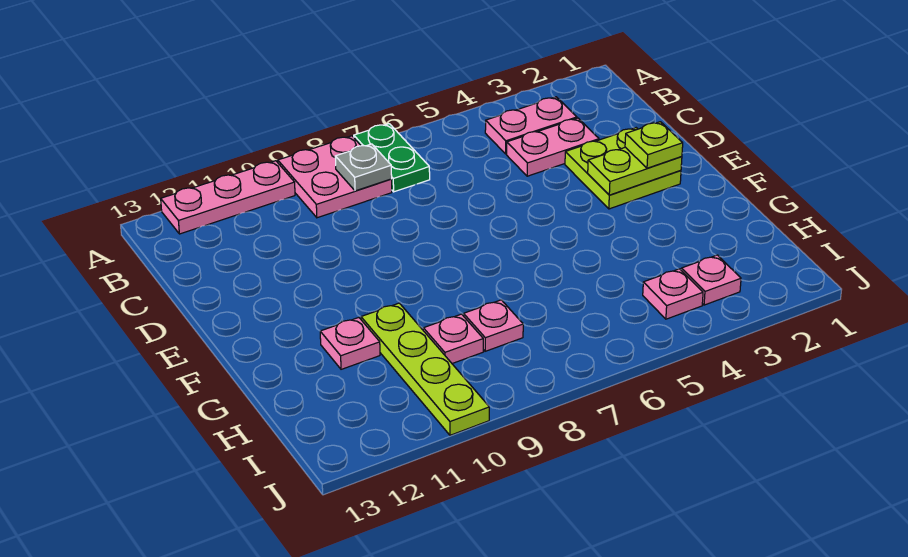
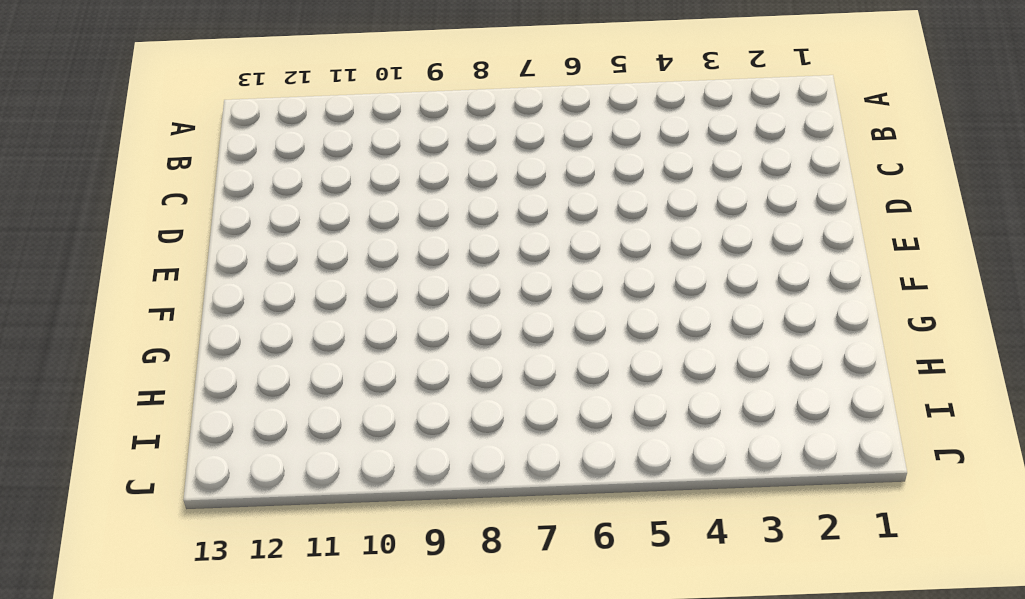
none -> green plate A7:B7 level 1
none -> pink plate A8:B9 level 1
none -> pink plate A10:A12 level 1

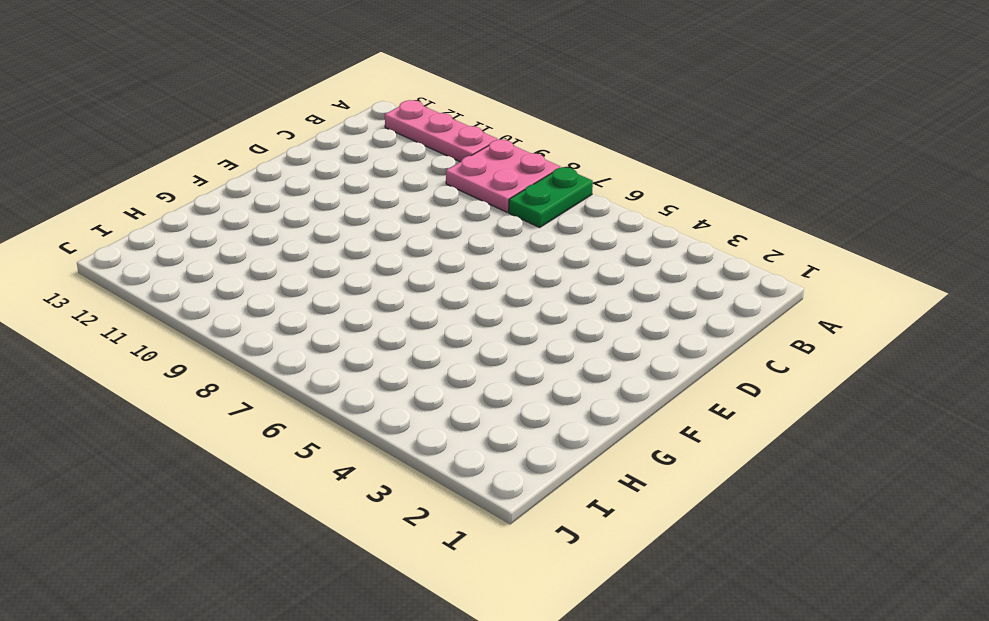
none -> pink plate B3:B4 level 1
none -> pink plate C3:C4 level 1
none -> lime plate D2:E3 level 1

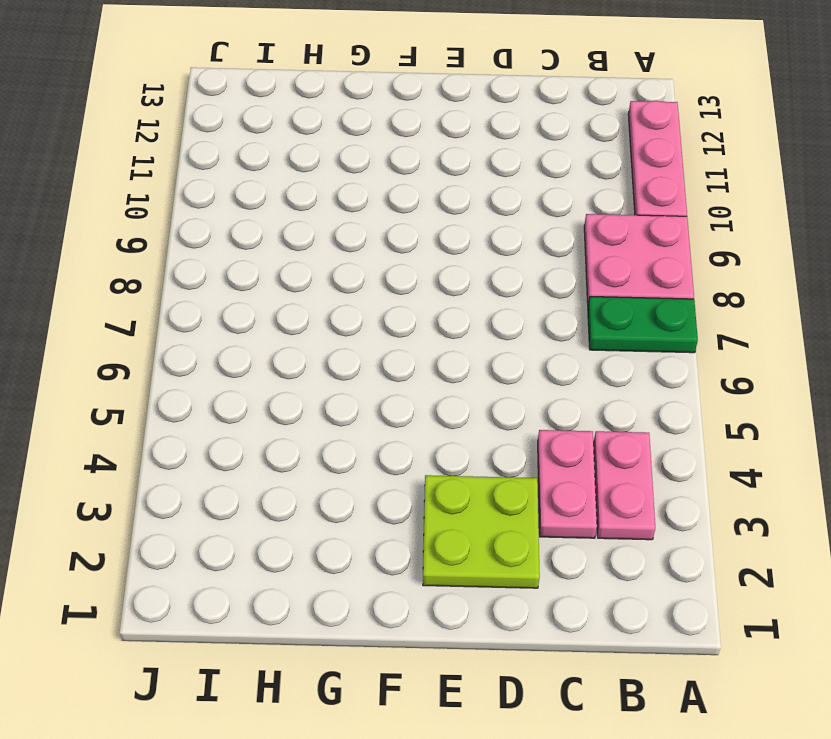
none -> lime plate G10:J10 level 1
none -> pink plate G11 level 1
none -> pink plate H8 level 1

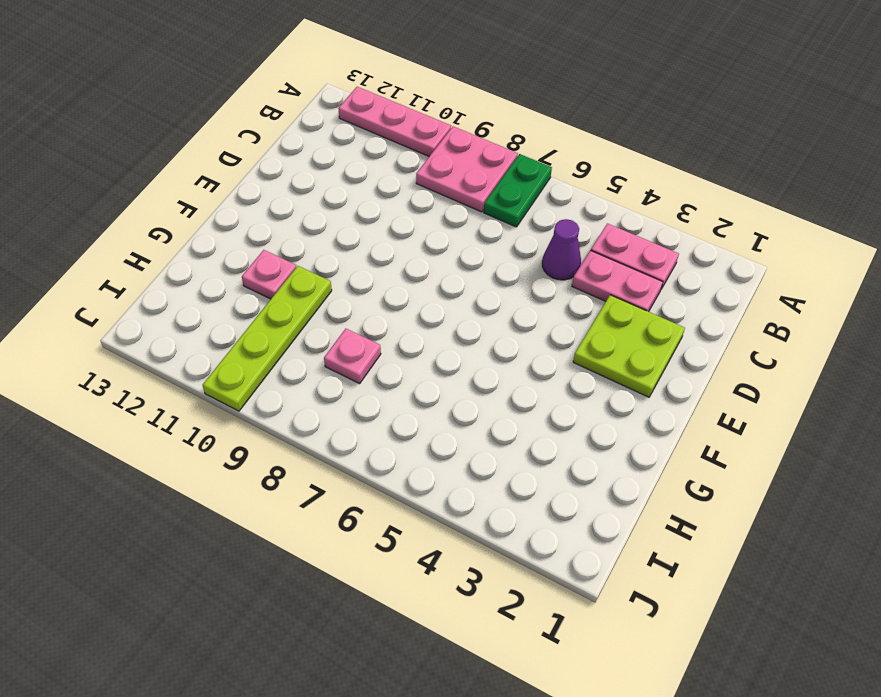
purple cone C5 level 1 -> none
none -> pink plate H9 level 1
none -> pink plate I3 level 1
none -> pink plate I4 level 1

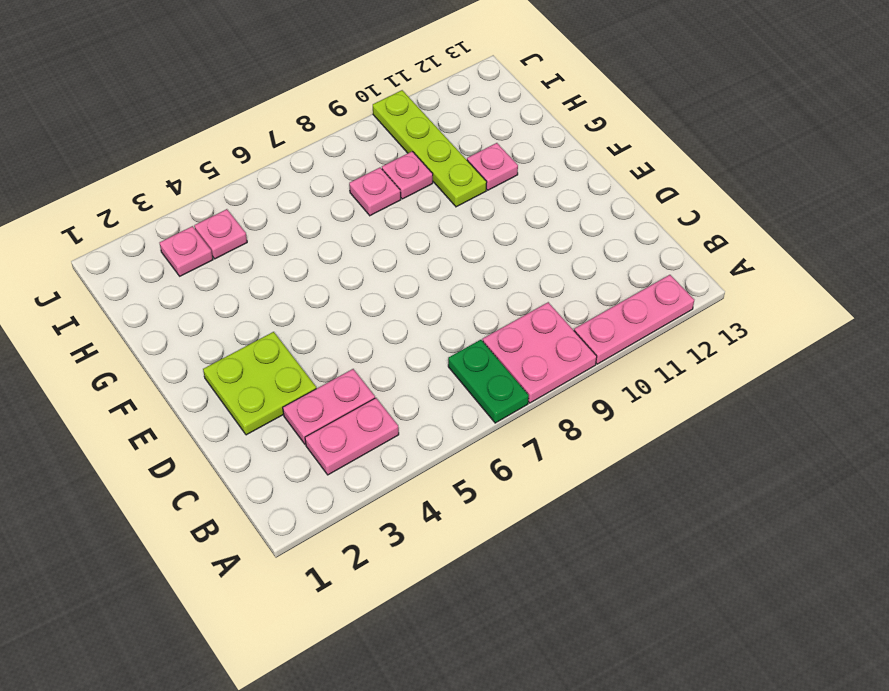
none -> grey plate B8 level 2
none -> lime plate E2:E3 level 2
none -> lime plate E2 level 3

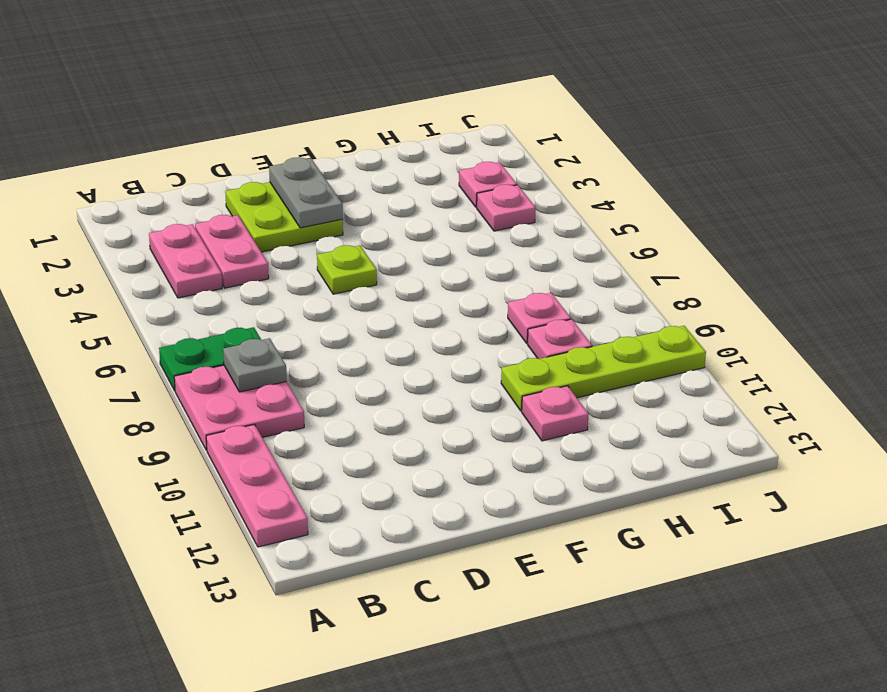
grey plate E2:E3 level 2 -> lime plate E2:E3 level 2
lime plate E5 level 1 -> lime plate E2 level 3

